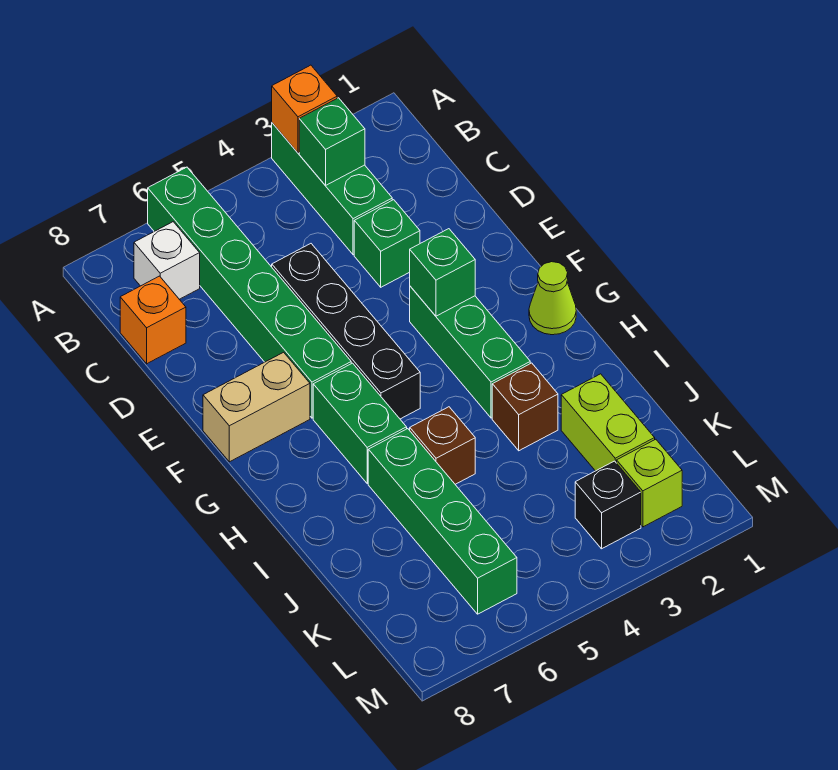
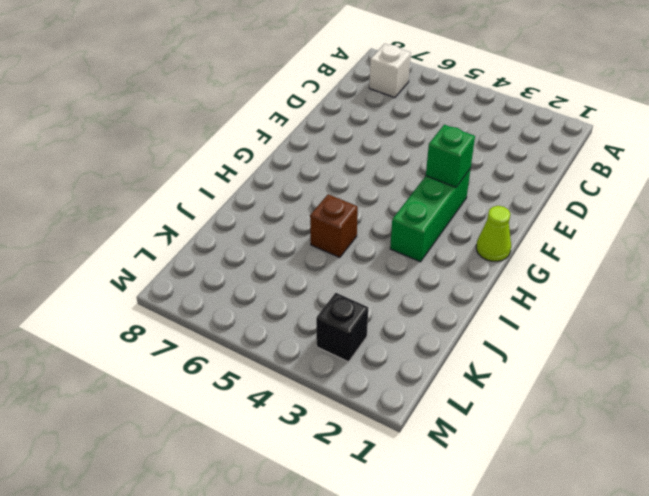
none -> green brick A3:C3 level 1
none -> green brick A6:F6 level 1
none -> orange brick C8 level 1

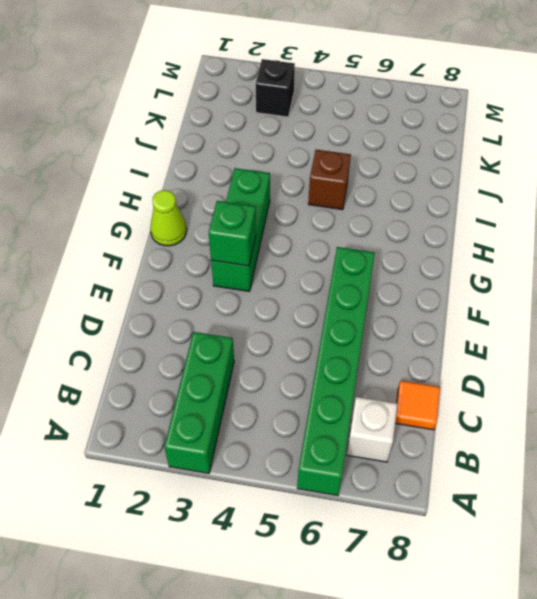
orange tile C8 level 1 -> orange brick C8 level 1
none -> green brick D3 level 1
none -> black brick D5:G5 level 1
none -> tan brick F7:F8 level 1

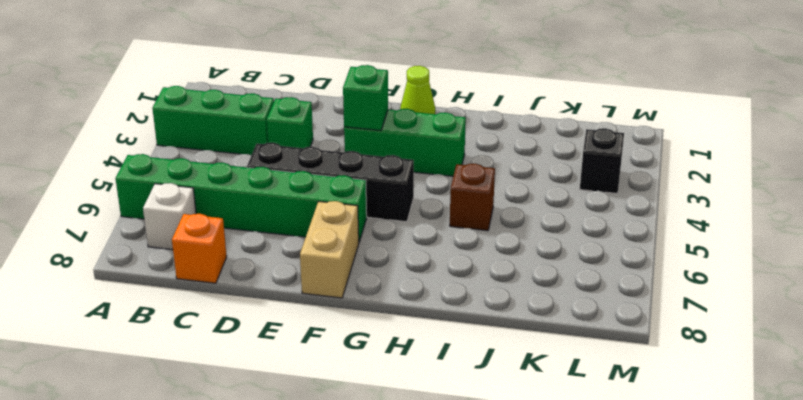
none -> green brick G6:H6 level 1
none -> brown brick I3 level 1
none -> green brick I6:L6 level 1

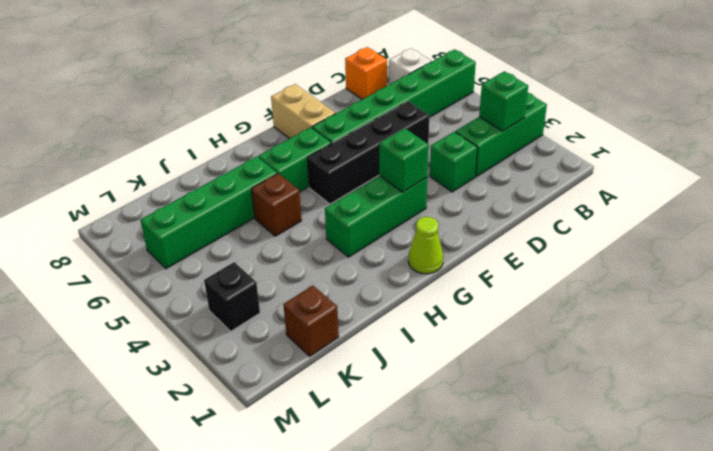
brown brick K1 level 1 -> brown brick I3 level 1
none -> lime brick J2:K2 level 1
none -> lime brick L2 level 1
none -> orange brick A3 level 2

